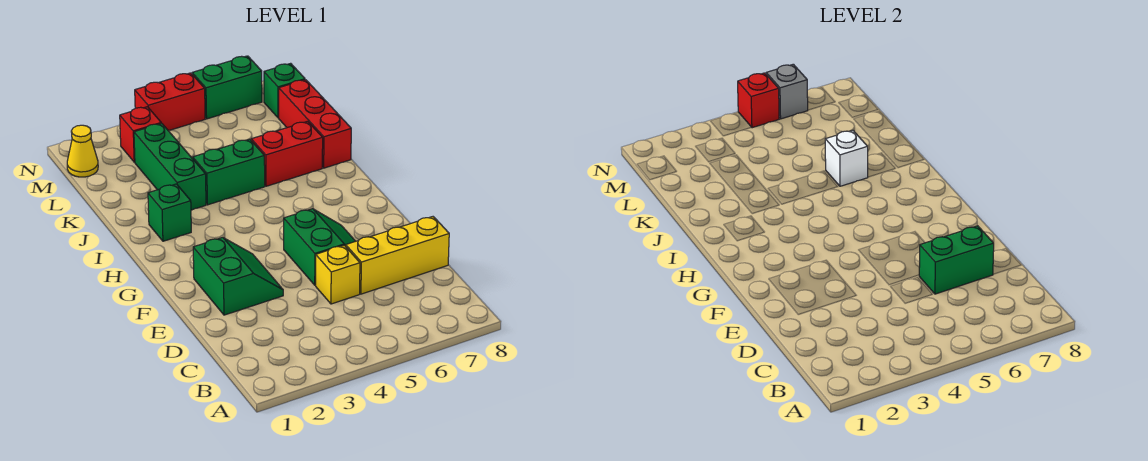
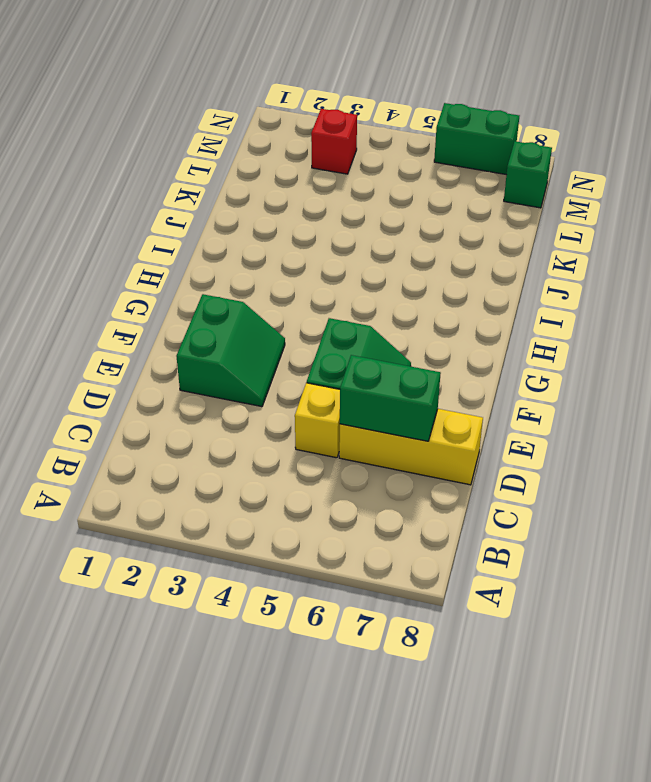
none -> green brick I2 level 1
none -> green brick J3:L3 level 1
none -> green brick J4:J5 level 1

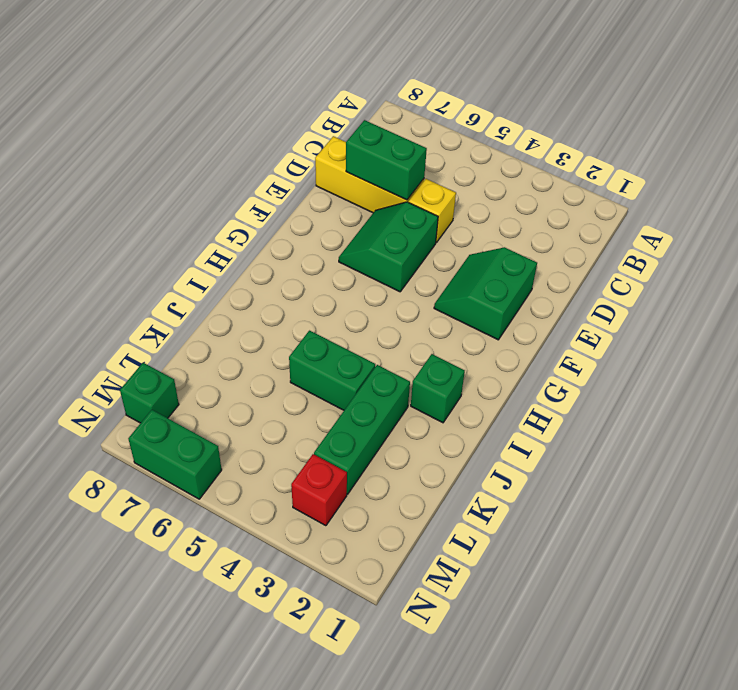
none -> red brick J6:J7 level 1
none -> red brick J8:L8 level 1
none -> yellow cone M1 level 1

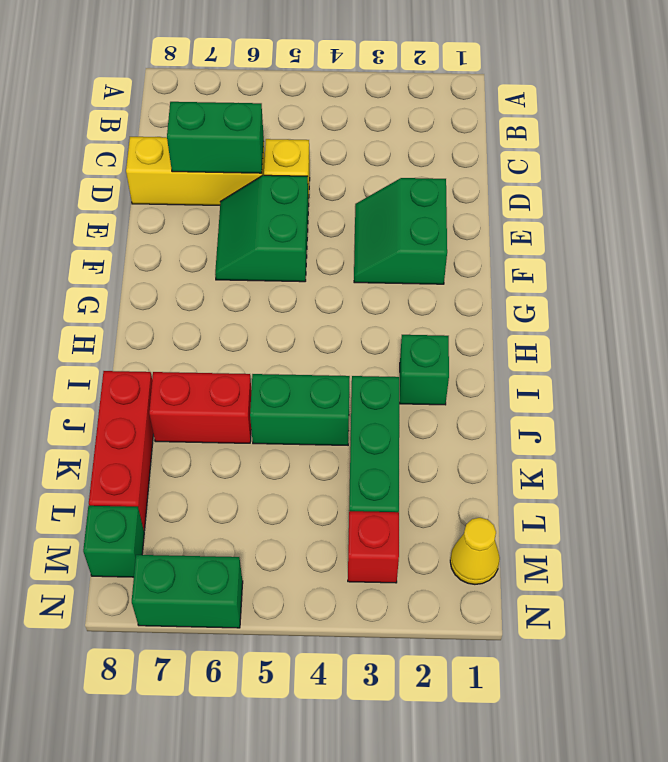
none -> red brick N4:N5 level 1
none -> white brick J6 level 2
none -> red brick N5 level 2

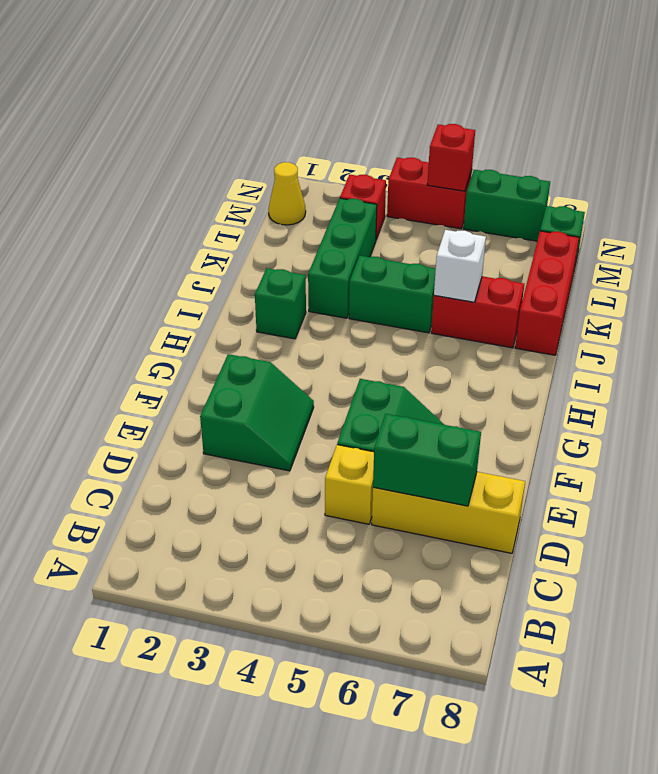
none -> grey brick N6 level 2

